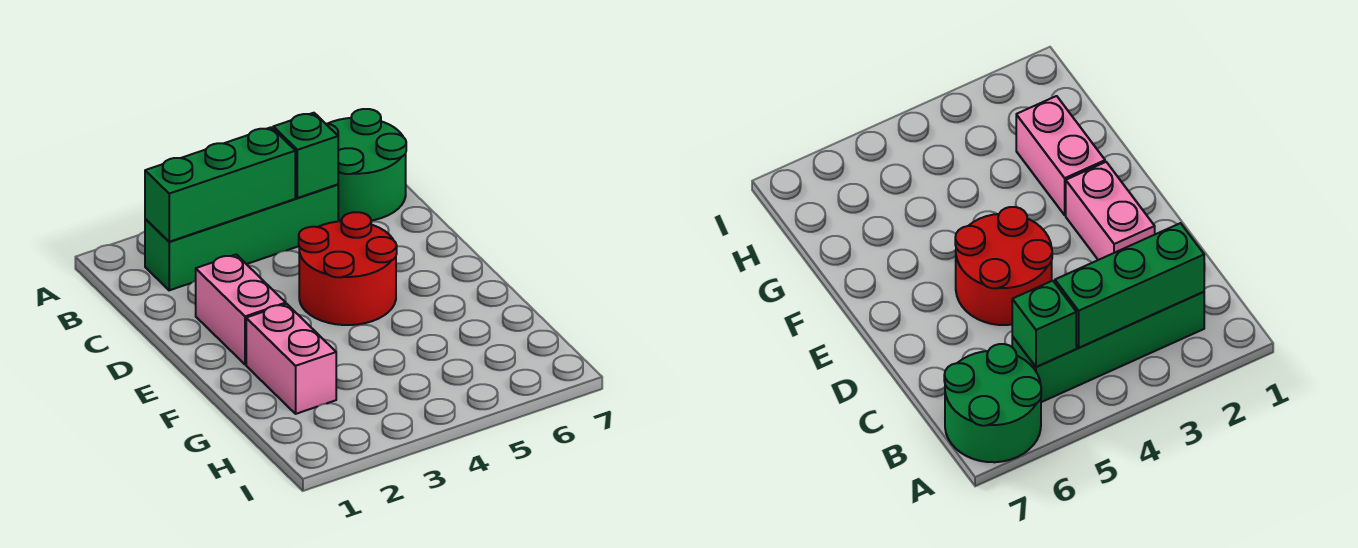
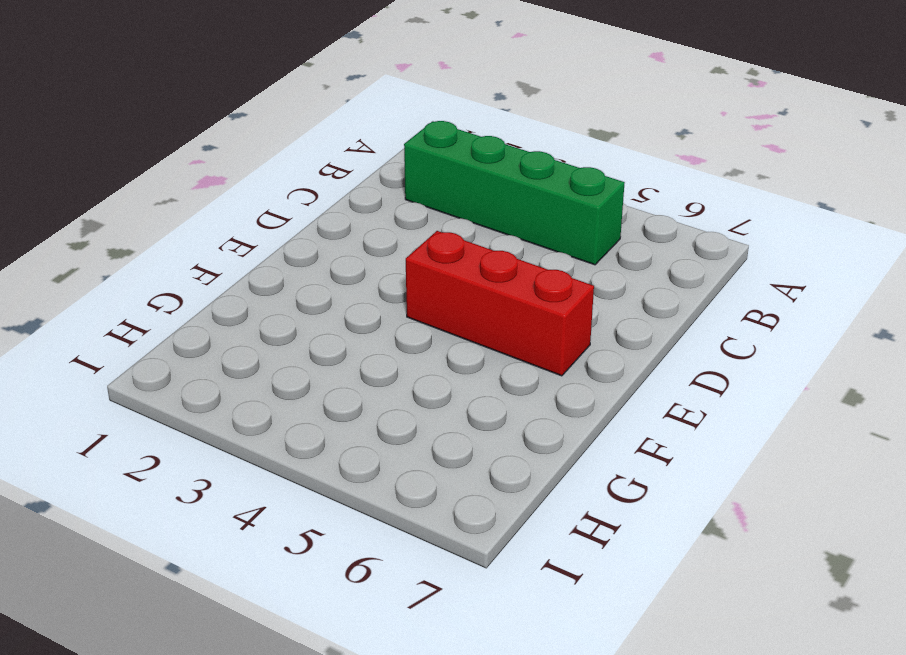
red brick E4:E6 level 1 -> red round brick D4:E5 level 1
none -> green round brick A6:B7 level 1
none -> pink brick D2:E2 level 1

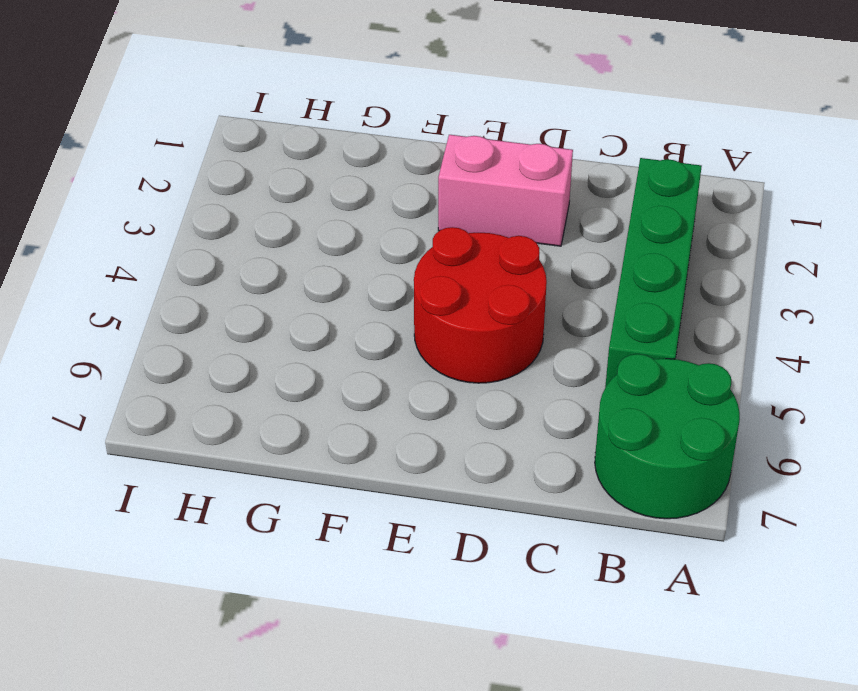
none -> pink brick F2:G2 level 1
none -> green brick B2:B4 level 2

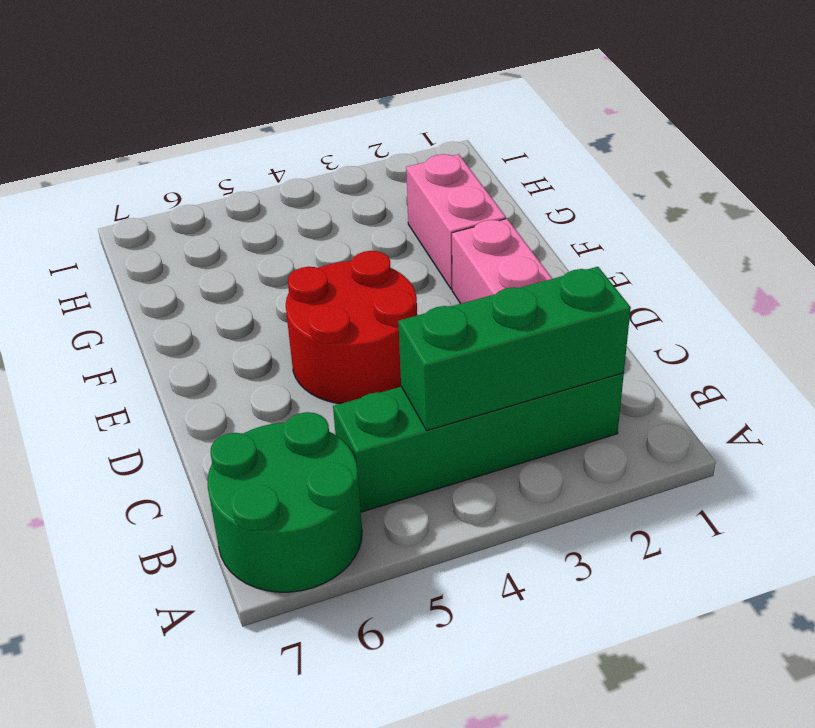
none -> green brick B5 level 2

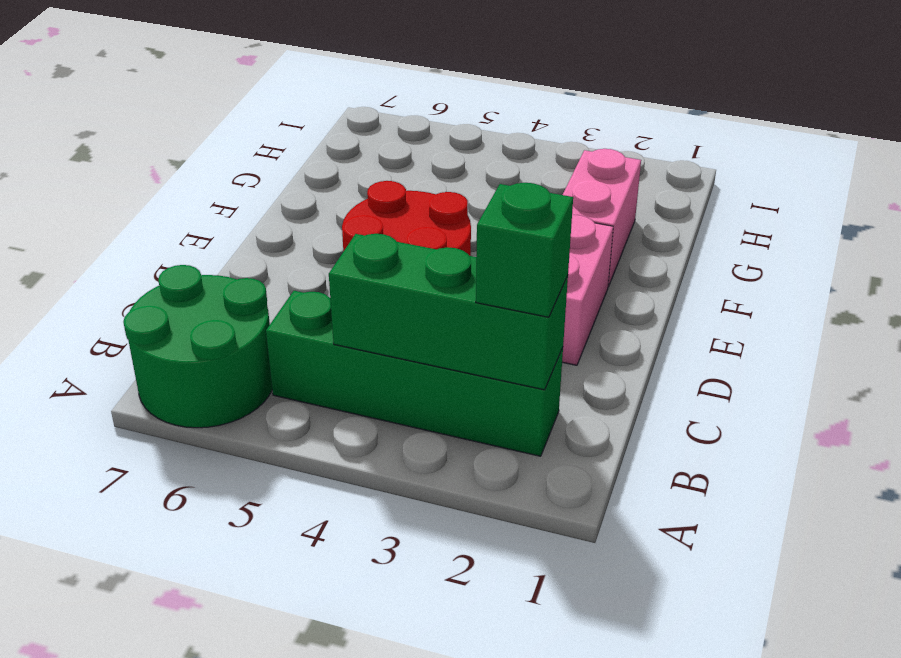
green brick B2 level 3 -> green brick B5 level 2

